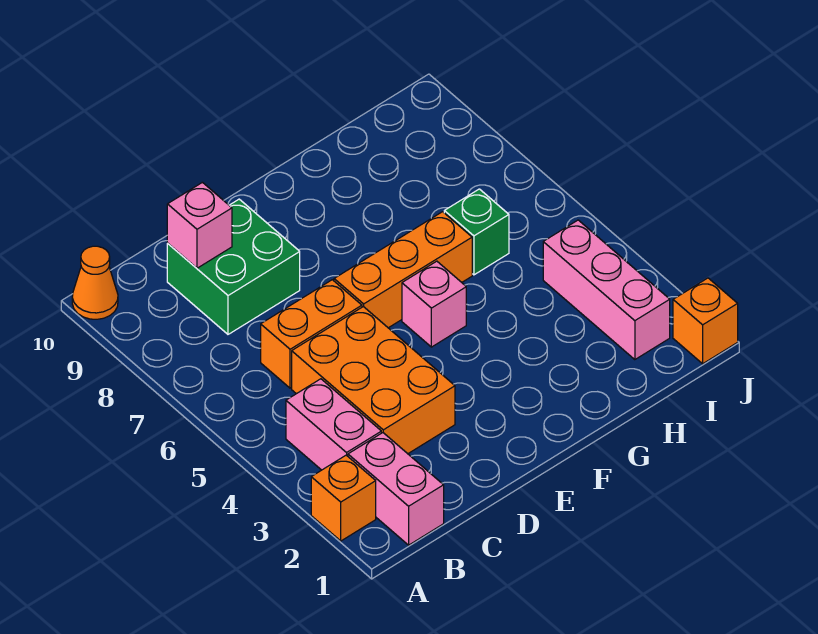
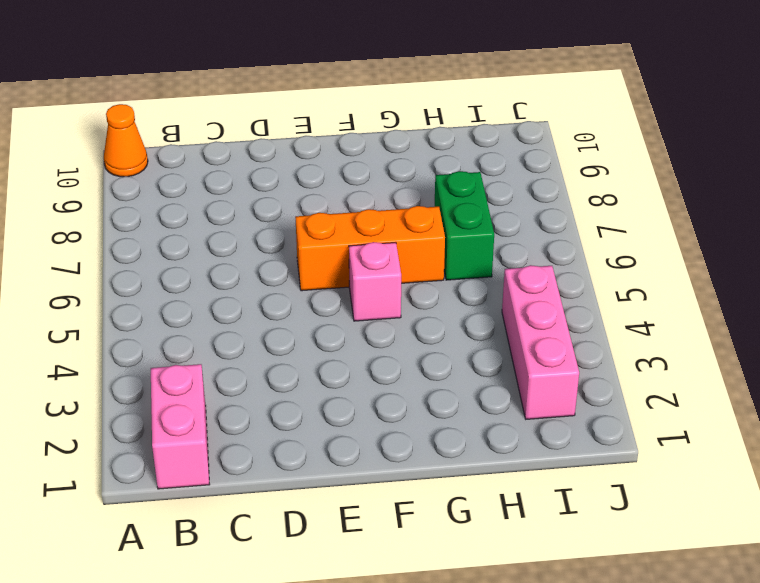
green brick H6:H7 level 1 -> green brick H6 level 1
none -> orange brick A2 level 1
none -> pink brick B3:B4 level 1
none -> orange brick C3:D5 level 1

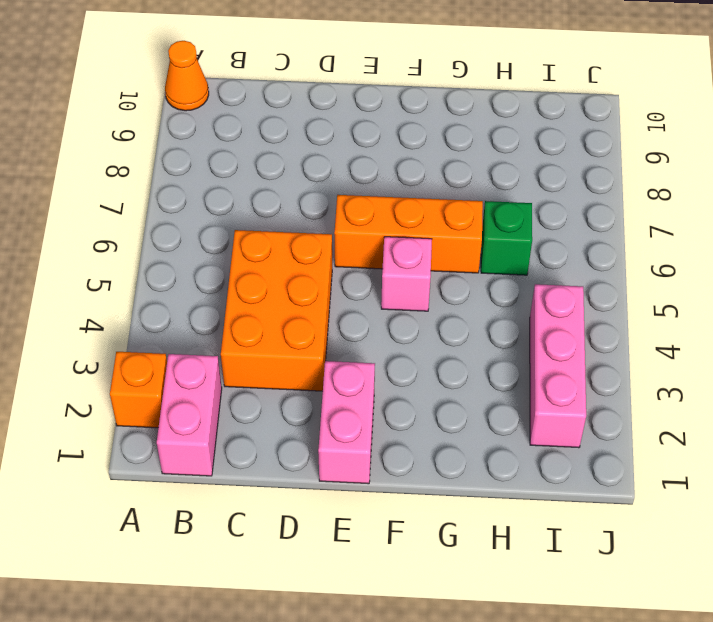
pink brick E1:E2 level 1 -> pink brick B3:B4 level 1
none -> orange brick C6:D6 level 1
none -> green brick C8:D9 level 1
none -> orange brick J1 level 1

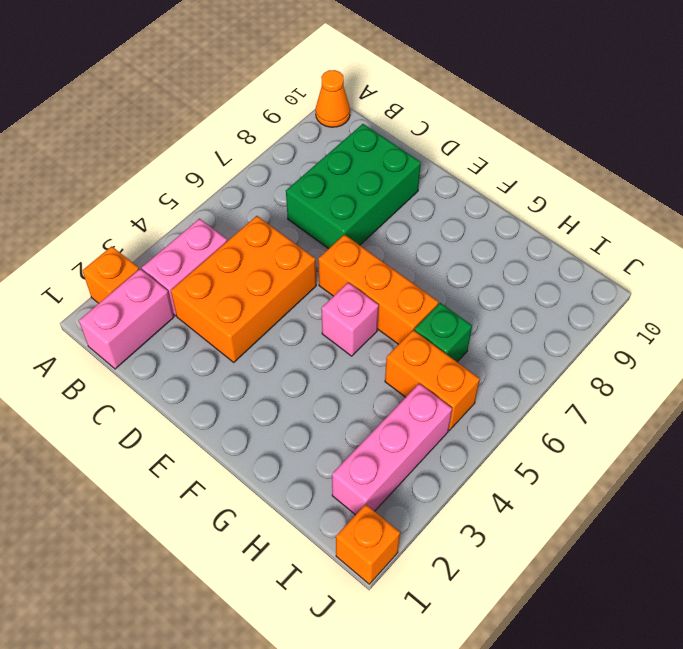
green brick C7:D9 level 1 -> green brick C8:D9 level 1
orange brick H5:I5 level 1 -> orange brick C6:D6 level 1
none -> pink brick C9 level 2

